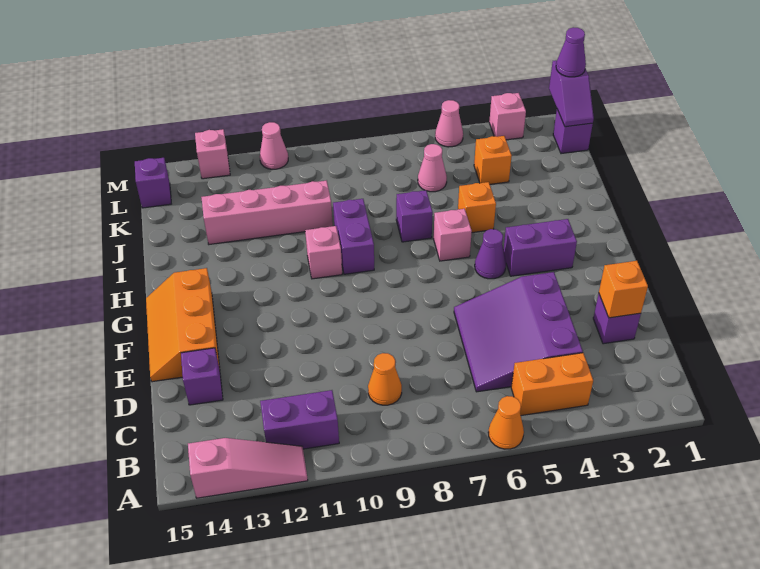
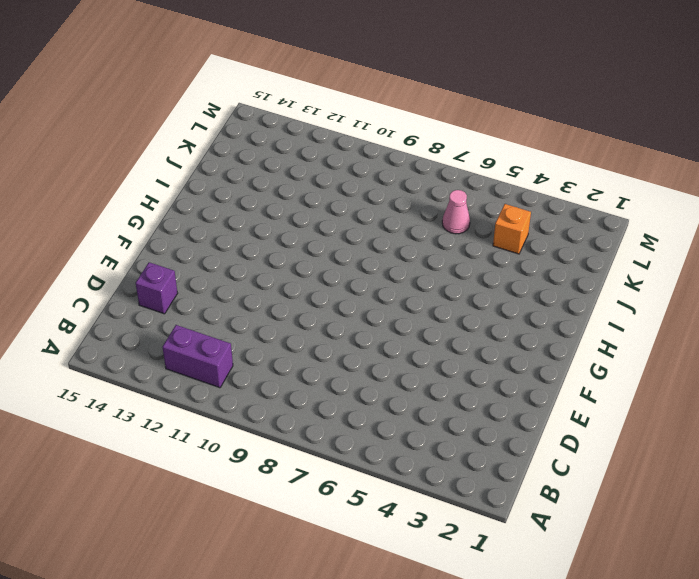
none -> orange cone A6 level 1
none -> pink slope A12:A14 level 1 top 14
none -> orange brick B4:B5 level 1

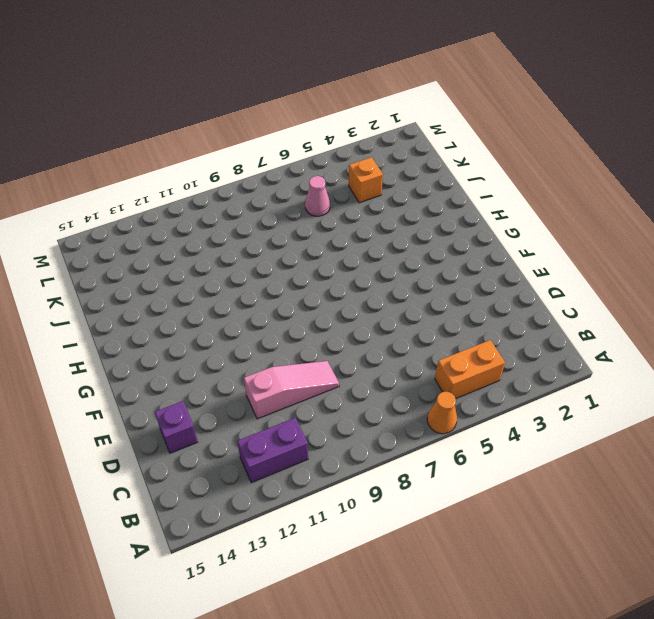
pink slope D9:D11 level 1 top 11 -> pink slope A12:A14 level 1 top 14
none -> purple slope C4:E6 level 1 top 4
none -> orange cone C9 level 1
none -> purple brick D2 level 1

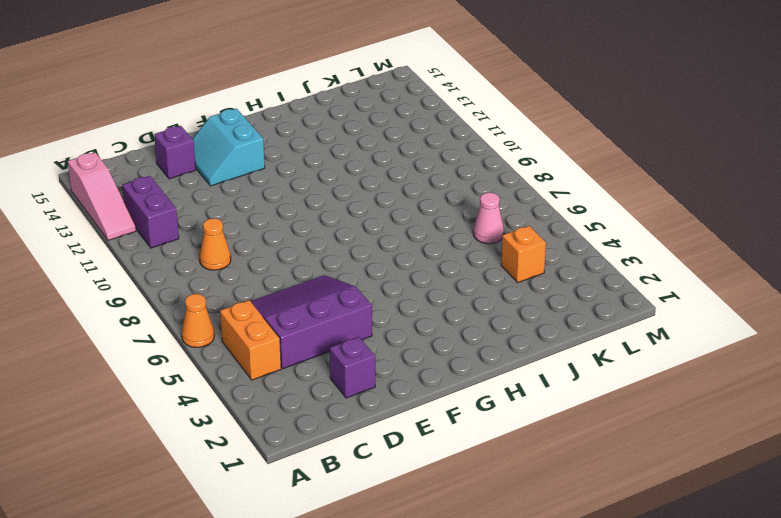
cyan slope E13:F14 level 1 top F -> orange slope E14:G15 level 1 top 14
none -> purple brick G3:G4 level 1
none -> purple cone G5 level 1
none -> pink brick H6 level 1

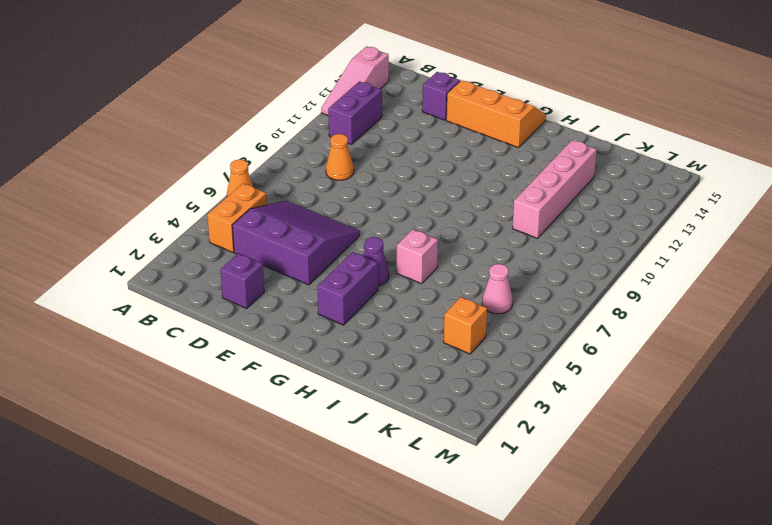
none -> purple brick H9:I9 level 1
none -> pink brick H10 level 1
none -> orange brick I5 level 1

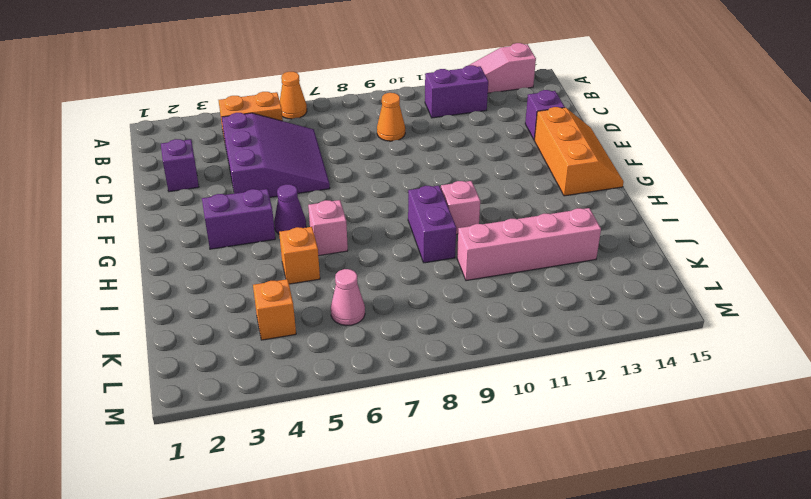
none -> purple brick I7 level 1
none -> purple brick L1 level 1
none -> purple brick L15 level 1

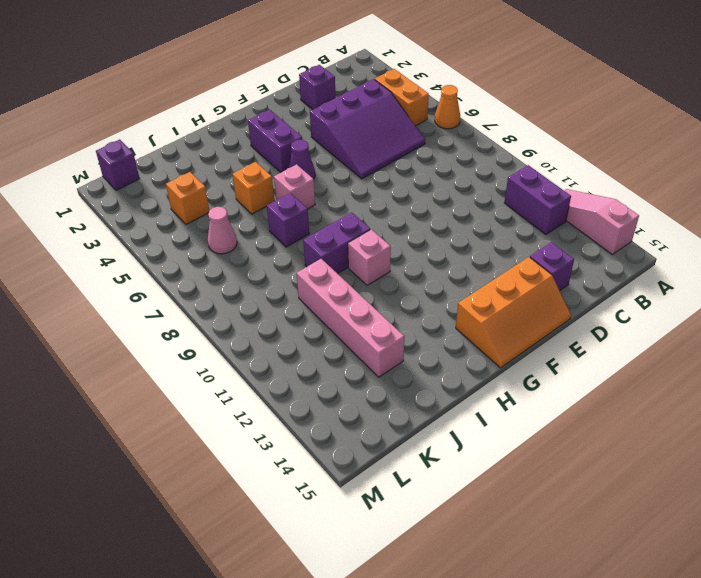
none -> orange cone C9 level 1
none -> purple brick L15 level 1
none -> pink brick M3 level 1

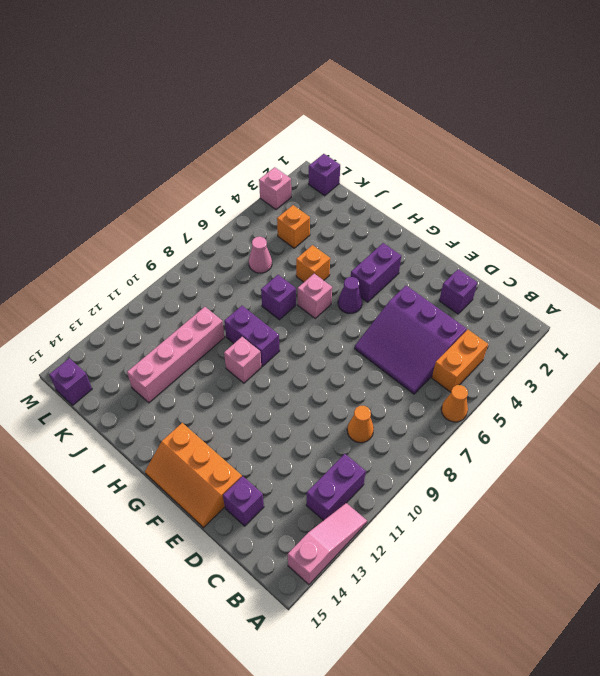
none -> pink cone M5 level 1
none -> pink cone M11 level 1
none -> pink brick M13 level 1

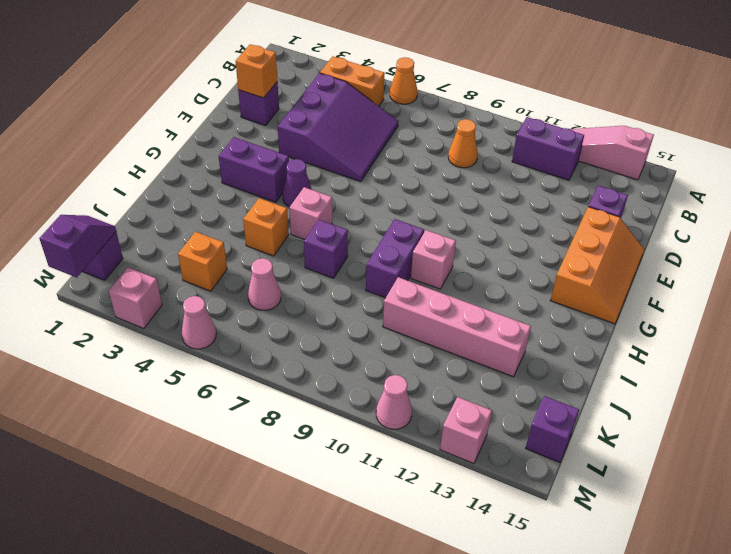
none -> purple cone M1 level 3

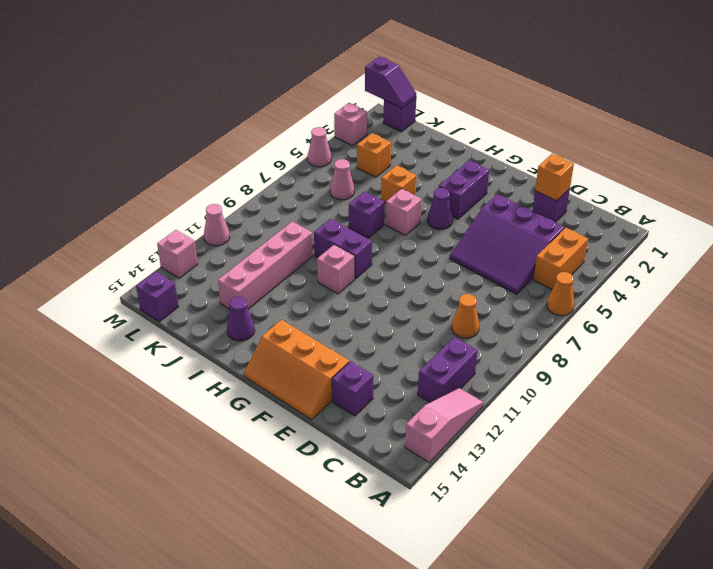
purple cone I14 level 1 -> purple cone M1 level 3

